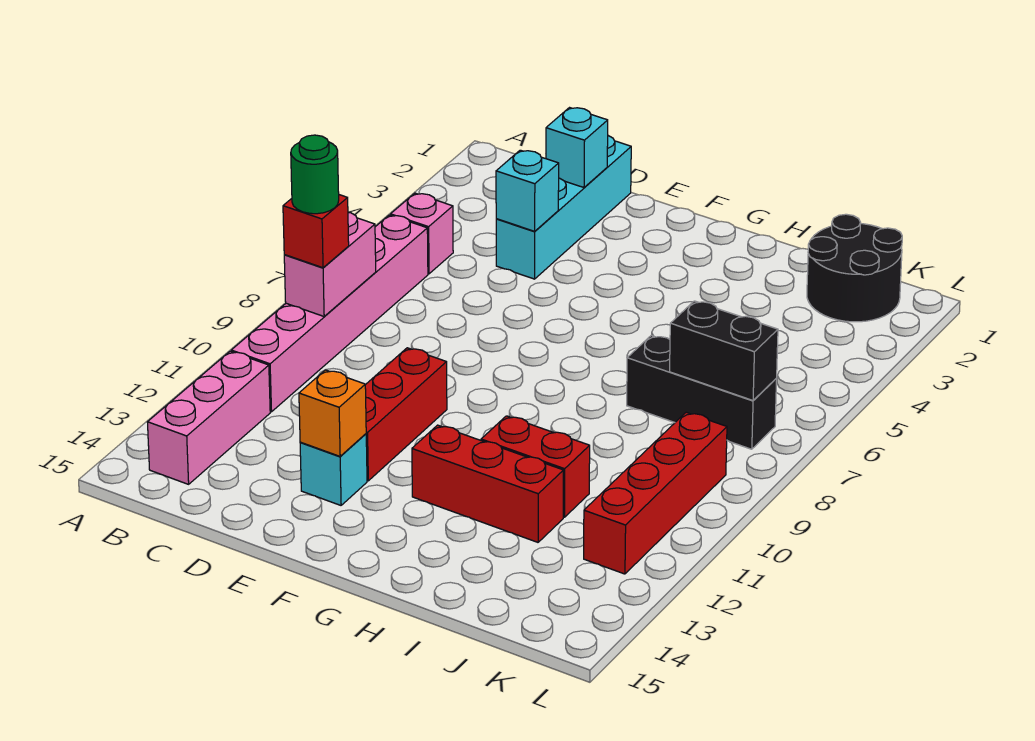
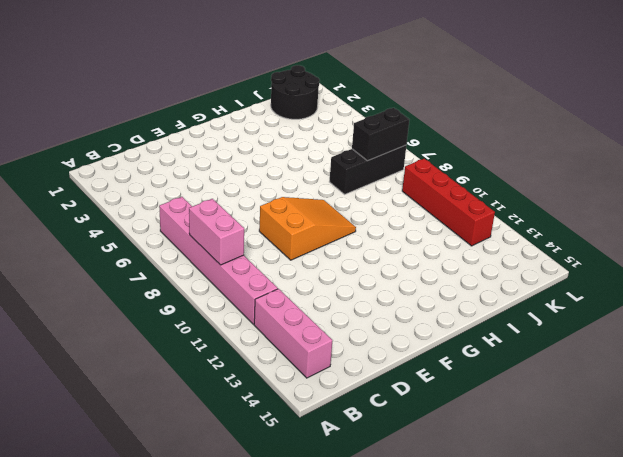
orange slope E8:G9 level 1 top E -> none
none -> pink brick B5 level 1
none -> cyan brick D1:D4 level 1
none -> red brick E10:E12 level 1

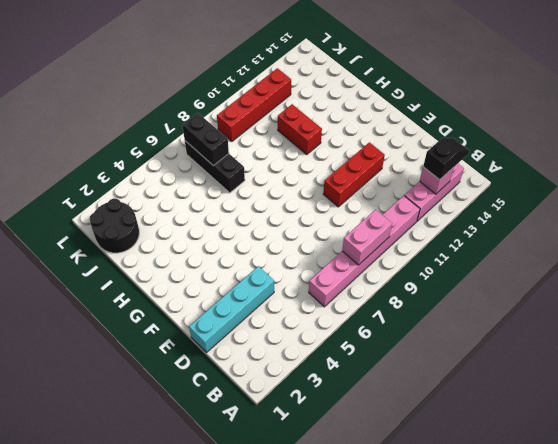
pink brick B13 level 2 -> pink brick B5 level 1
black slope B13:B14 level 3 top 13 -> none
none -> cyan brick E13 level 1
none -> red brick G12:I12 level 1
none -> cyan brick D2 level 2

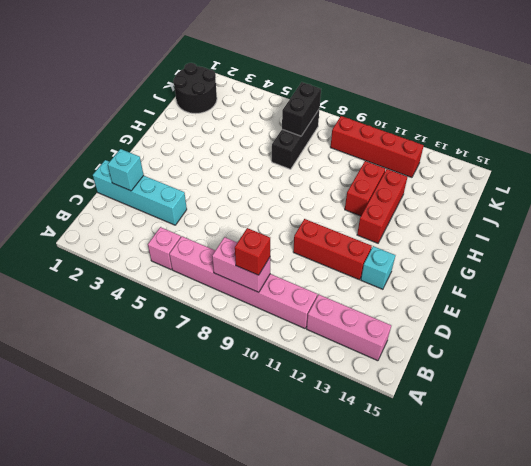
none -> cyan brick D4 level 2
none -> orange brick E13 level 2
none -> green round brick B9 level 4

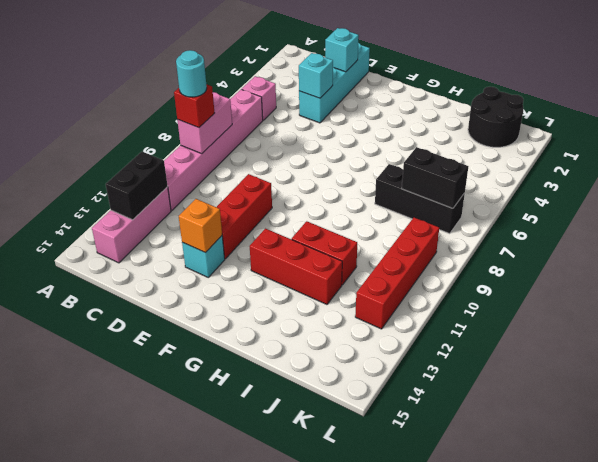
cyan round brick B9 level 4 -> green round brick B9 level 4
black brick B12:B13 level 2 -> none

